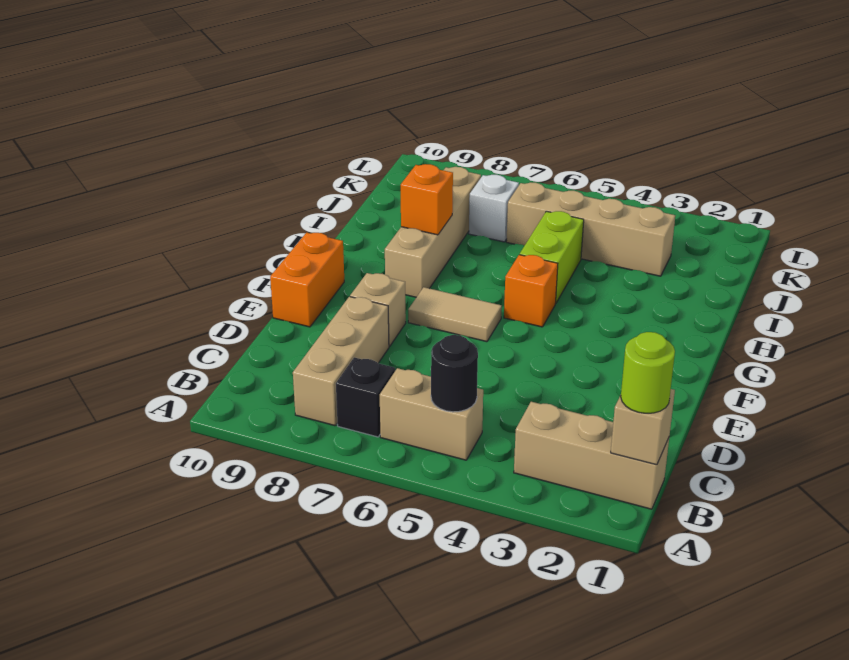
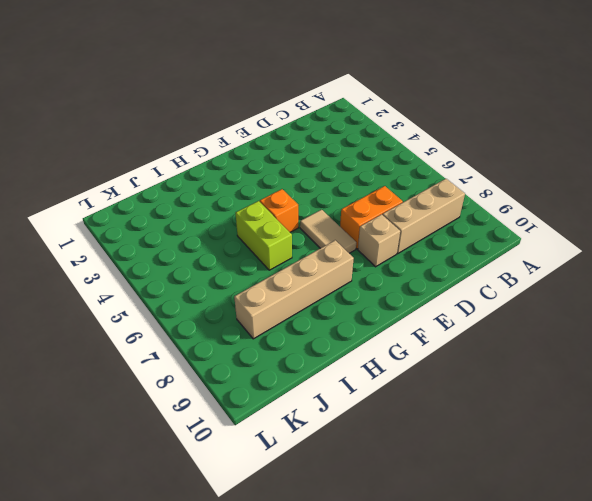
orange brick D7:E7 level 1 -> orange brick E10:F10 level 1
lime brick H5:H6 level 1 -> lime brick H5:I5 level 1
none -> tan brick B1:B3 level 1
none -> tan brick B5:B6 level 1
none -> black brick B7 level 1

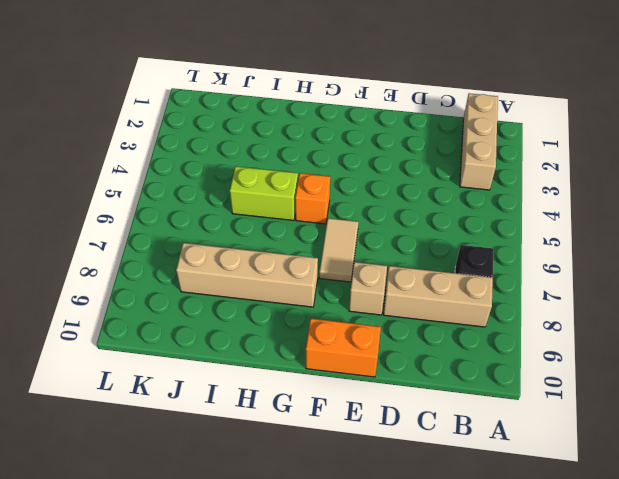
none -> tan brick B5:B6 level 1
none -> tan brick J3:J6 level 1
none -> white brick J7 level 1

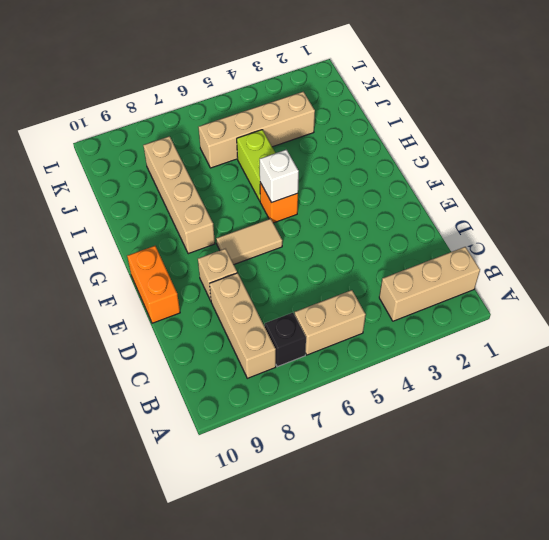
white brick G5 level 2 -> white brick J7 level 1
none -> tan brick B1 level 2
none -> black round brick B5 level 2
none -> orange brick H8 level 2

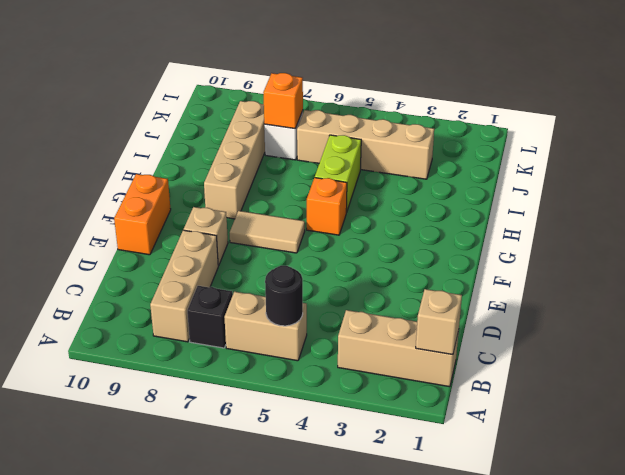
orange brick J7 level 2 -> orange brick H8 level 2
none -> lime round brick B1 level 3

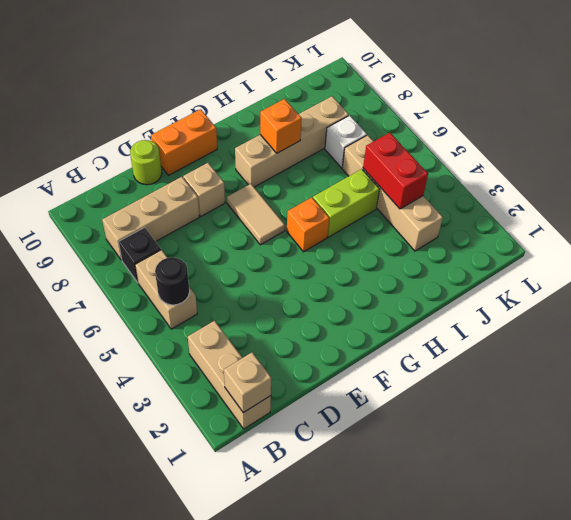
lime round brick D10 level 1 -> lime round brick B1 level 3
red brick J4:J5 level 2 -> none

